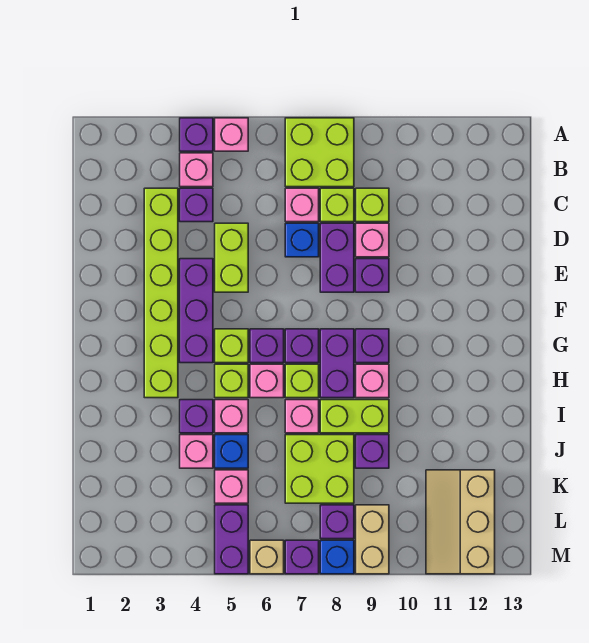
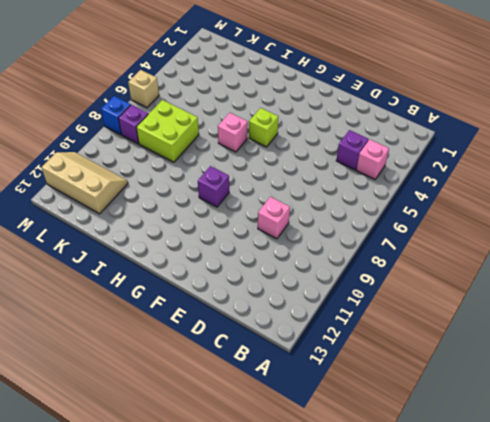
none -> purple brick A4 level 1
none -> pink brick A5 level 1
none -> lime brick A7:B8 level 1
none -> lime brick C3:H3 level 1

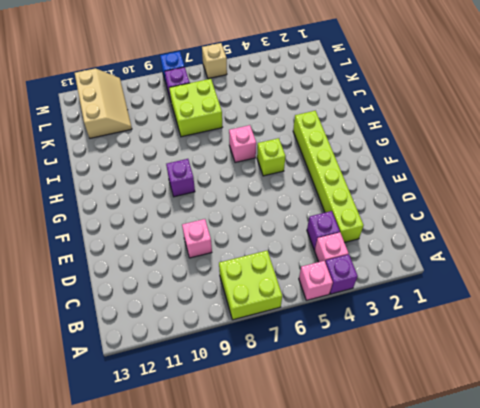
none -> pink brick C7 level 1
none -> lime brick C8 level 1
none -> lime brick C9 level 1
none -> lime brick D5:E5 level 1

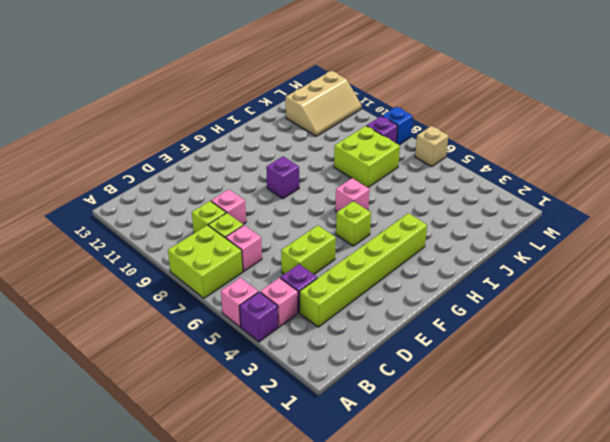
none -> blue brick D7 level 1
none -> purple brick D8:E8 level 1
none -> purple brick E4:G4 level 1
none -> purple brick E9 level 1

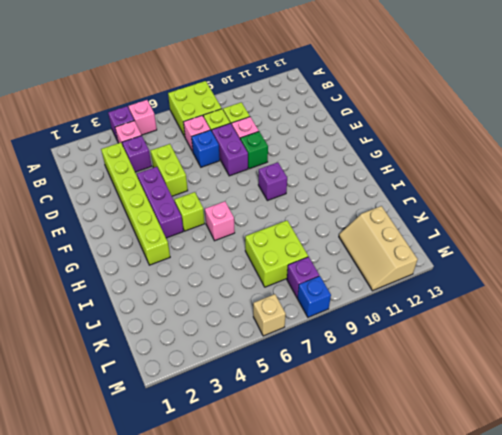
green brick E9 level 1 -> purple brick E9 level 1
none -> purple brick G6 level 1
none -> purple brick G7 level 1
none -> purple brick G8:H8 level 1
none -> lime brick H5 level 1

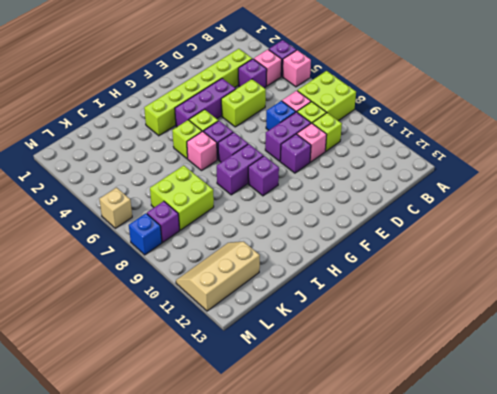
none -> lime brick H7 level 1
none -> pink brick H9 level 1
none -> purple brick I4 level 1
none -> pink brick I5 level 1

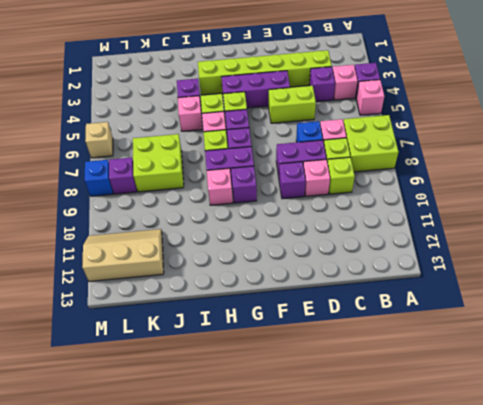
none -> pink brick I7 level 1
none -> lime brick I8:I9 level 1
none -> pink brick J4 level 1
none -> blue brick J5 level 1

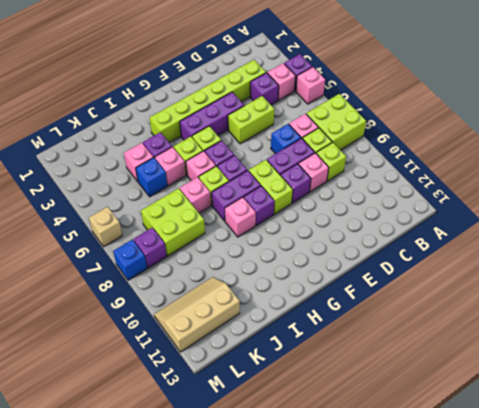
lime brick F8:F9 level 1 -> lime brick I8:I9 level 1
none -> purple brick J9 level 1
none -> pink brick K5 level 1
none -> purple brick L5:M5 level 1
none -> tan brick L9:M9 level 1

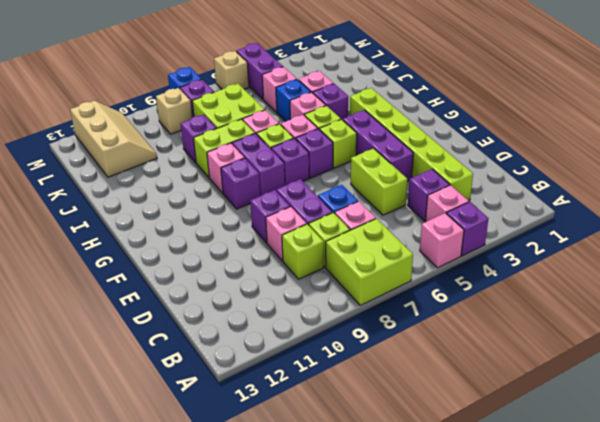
tan brick L9 level 1 -> tan brick L9:M9 level 1
none -> purple brick M7 level 1

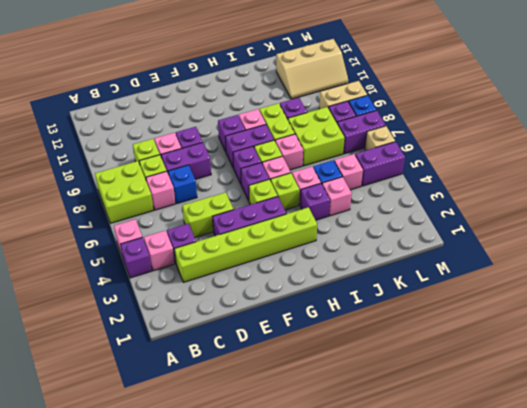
purple brick L7:M7 level 1 -> purple brick M7 level 1

